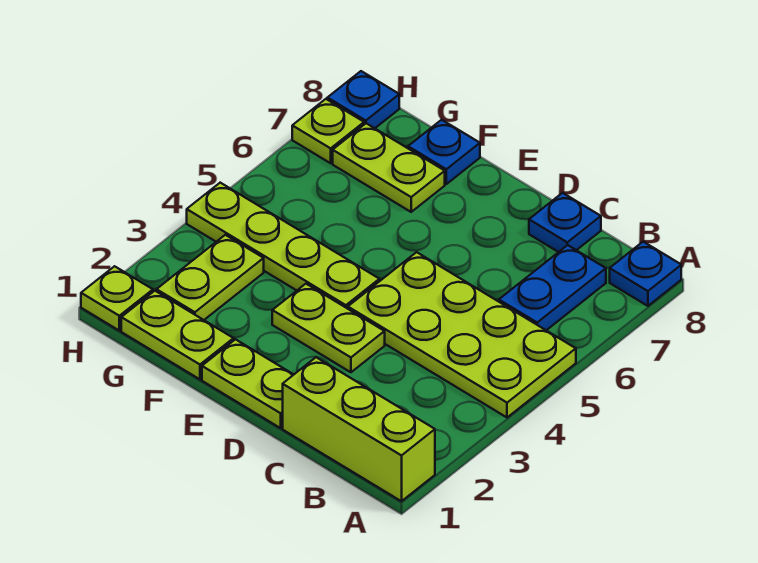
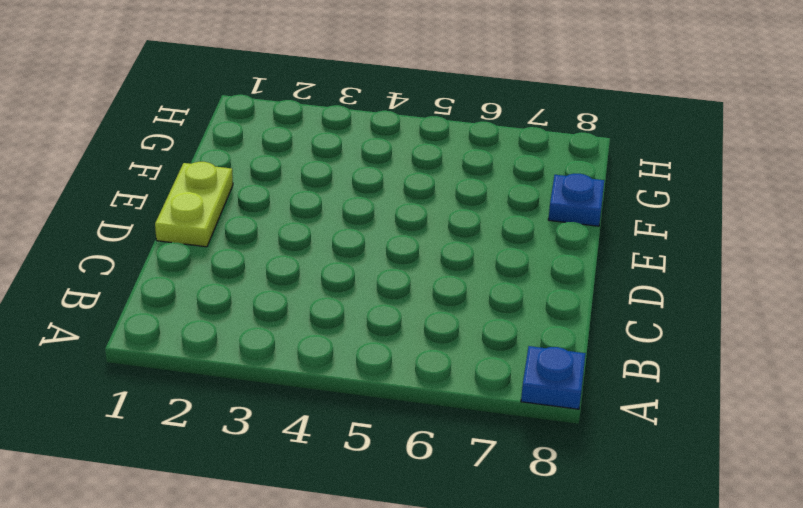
none -> lime brick A1:C1 level 1
none -> lime plate A4:D5 level 1
none -> blue plate B6:B7 level 1

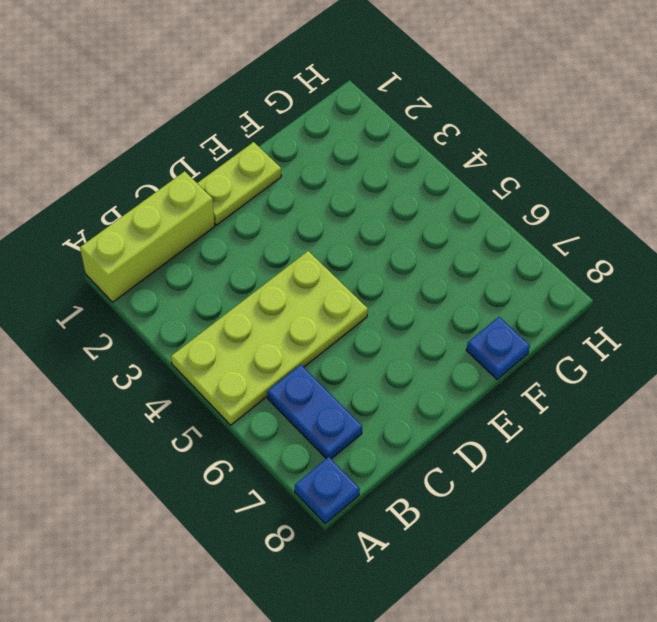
none -> blue plate C8 level 1
none -> lime plate D3:E3 level 1
none -> lime plate E4:H4 level 1

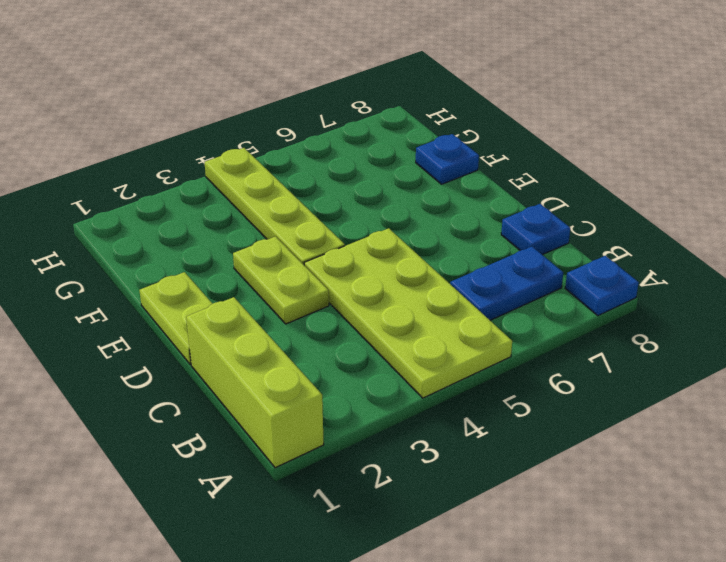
none -> lime plate F1:G1 level 1
none -> lime plate F7:G7 level 1
none -> lime plate G2:G3 level 1

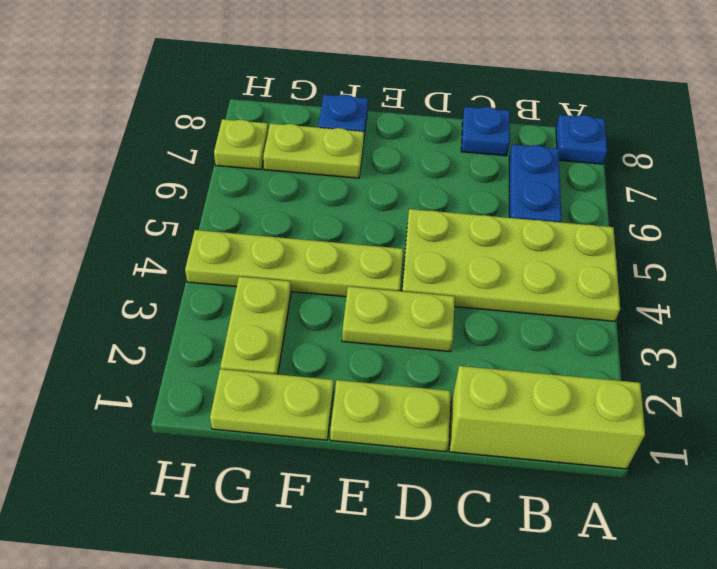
none -> lime plate H1 level 1
none -> blue plate H8 level 1

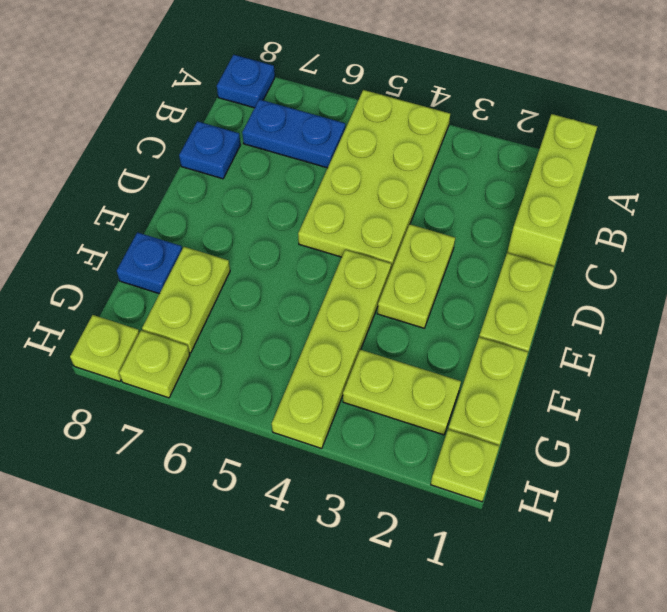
lime plate H8 level 1 -> blue plate H8 level 1

